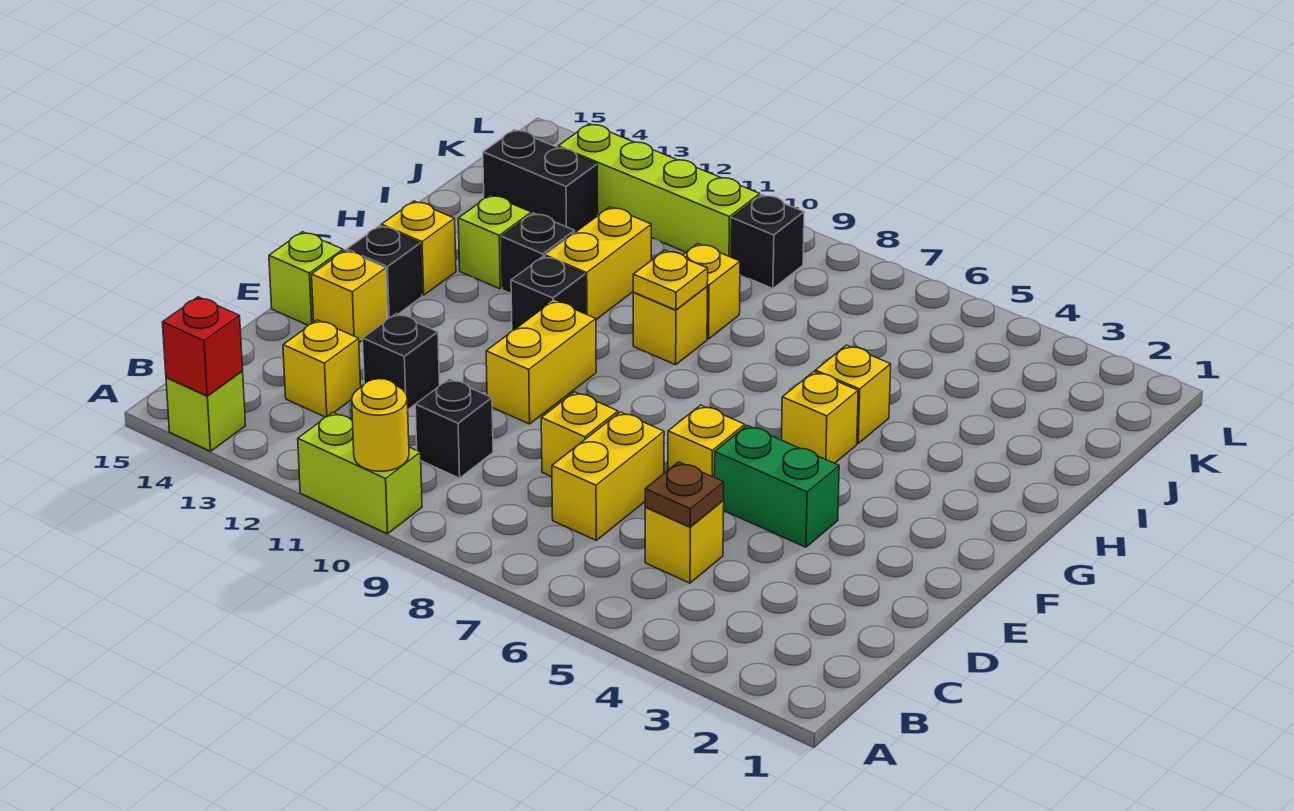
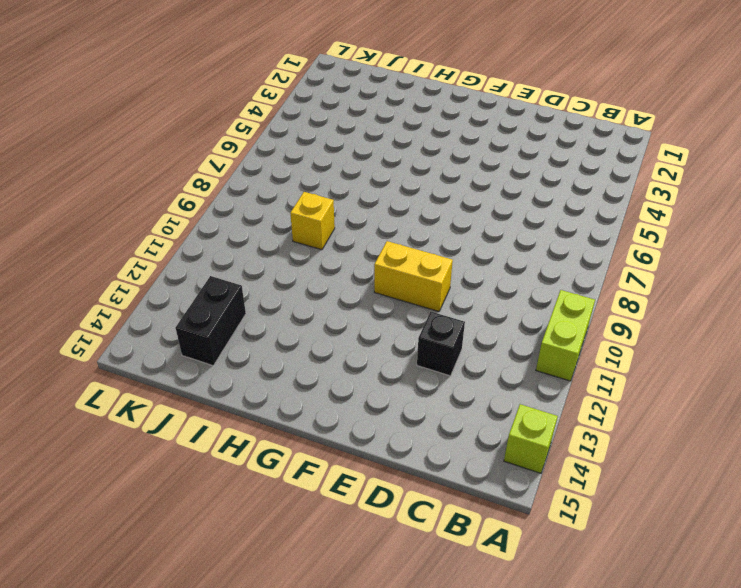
none -> yellow brick C5 level 1
none -> yellow brick C7:D7 level 1
none -> black brick C10 level 1
none -> yellow brick C13 level 1

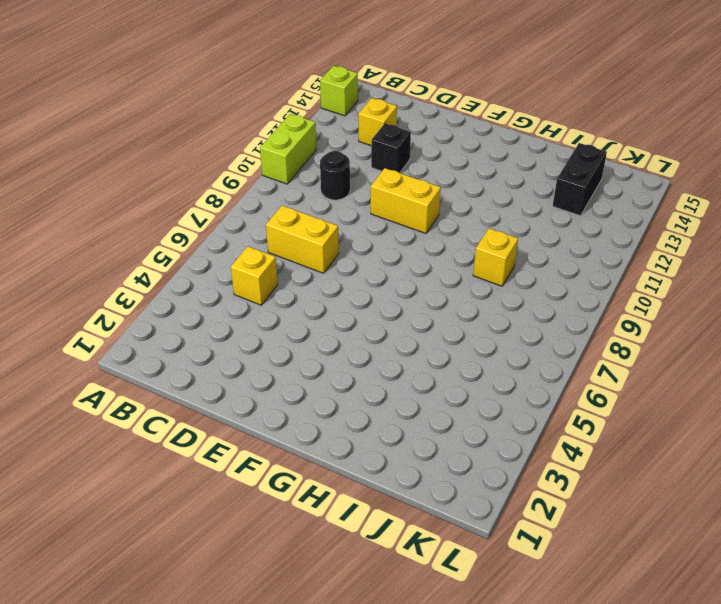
black round brick C10 level 1 -> black brick C10 level 1
none -> yellow brick D8 level 1
none -> green brick E4:E5 level 1
none -> yellow brick E6 level 1
none -> yellow brick E14 level 1

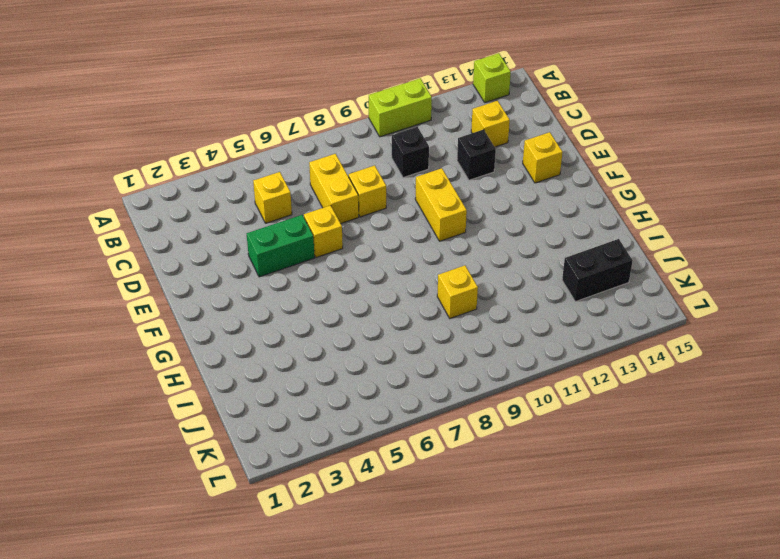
none -> lime brick E15 level 1
none -> black brick F14 level 1
none -> yellow brick G5 level 1
none -> black brick G11 level 1

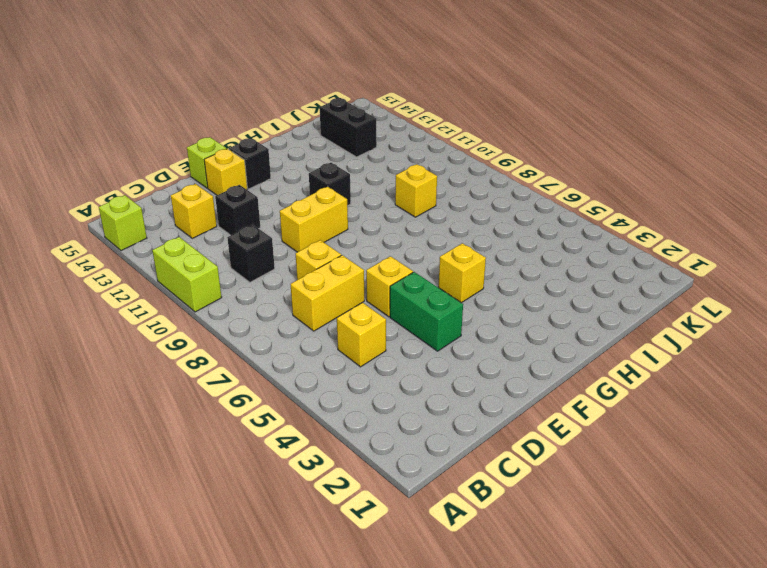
none -> yellow brick G14 level 1
none -> yellow brick H5 level 1
none -> yellow brick H9 level 1
none -> yellow brick H11:I11 level 1

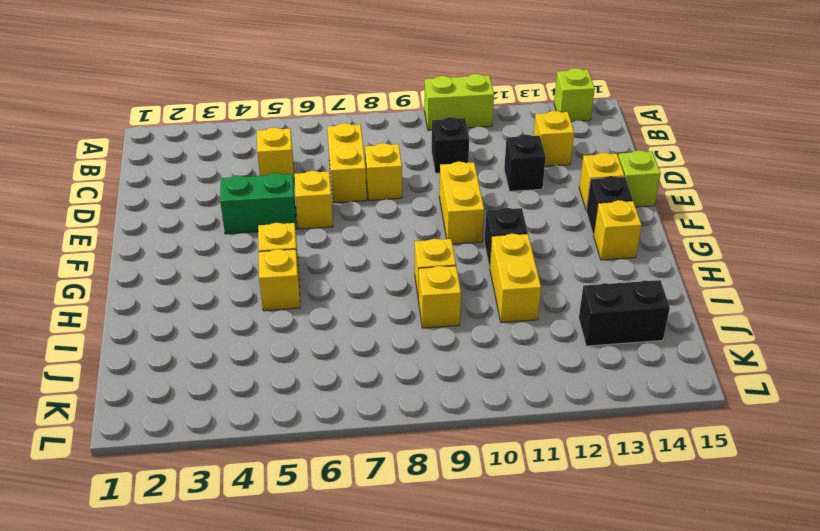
none -> black brick H12 level 1
none -> lime brick H13 level 1
none -> black brick K9 level 1
none -> lime brick K10:K13 level 1

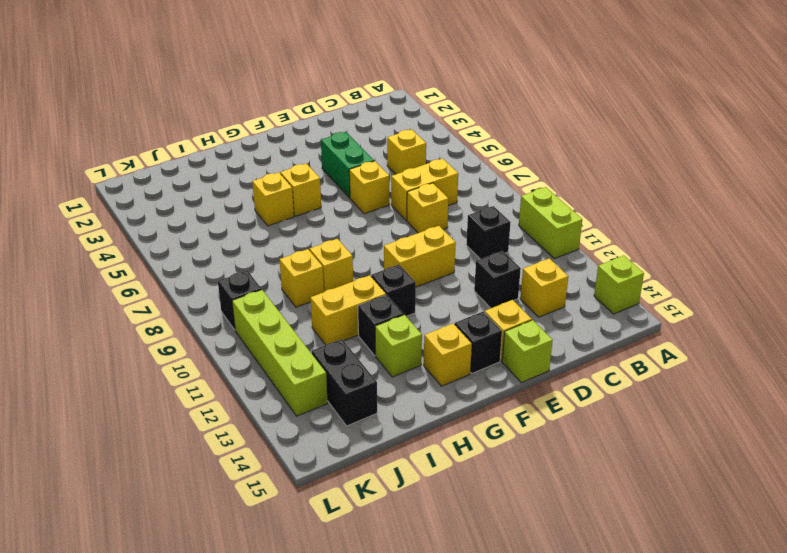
none -> yellow round brick A10 level 2
none -> red brick A14 level 2
none -> brown plate C5 level 2
none -> yellow plate H9 level 2

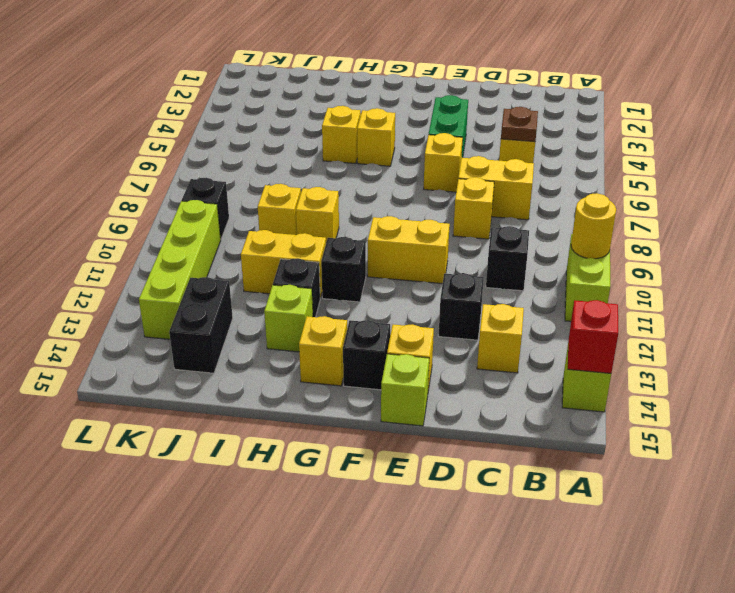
none -> yellow plate H9 level 2

